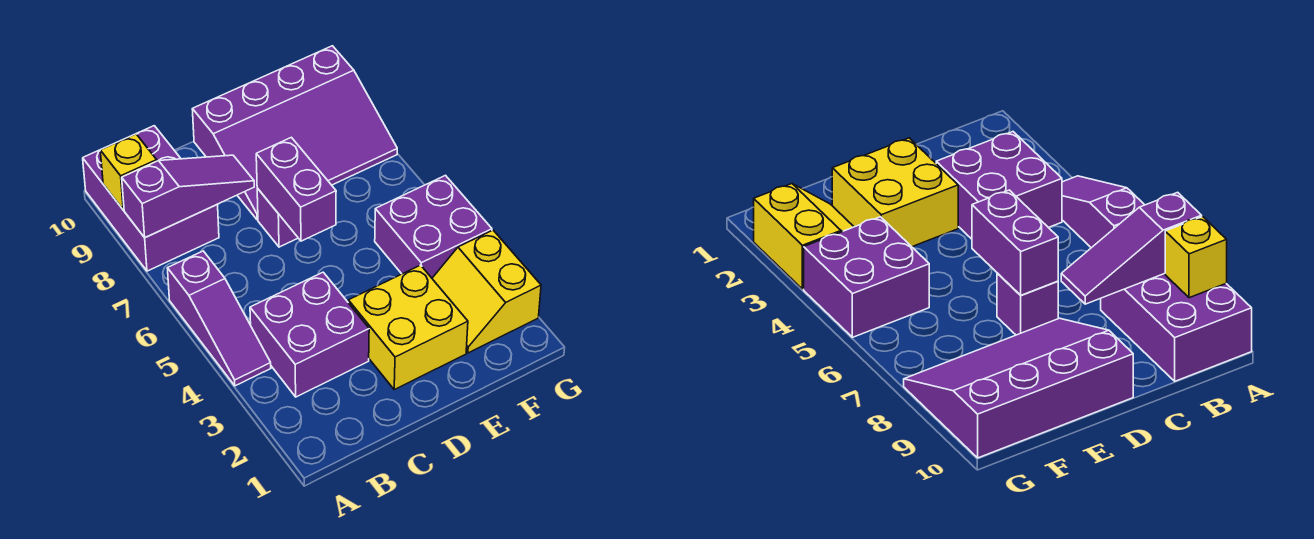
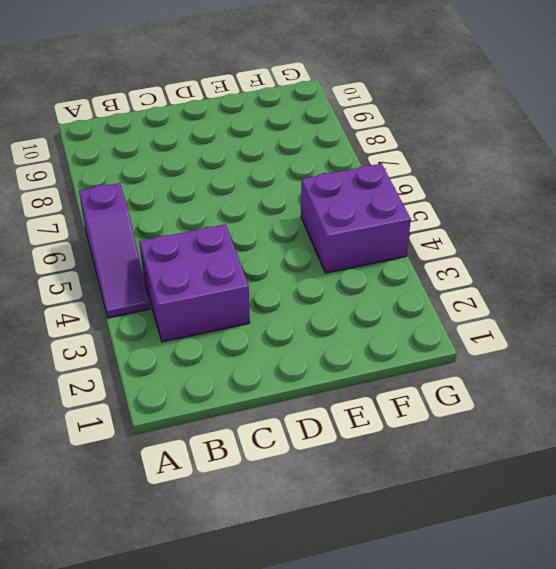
none -> purple brick A8:B10 level 1
none -> yellow brick D2:E3 level 1

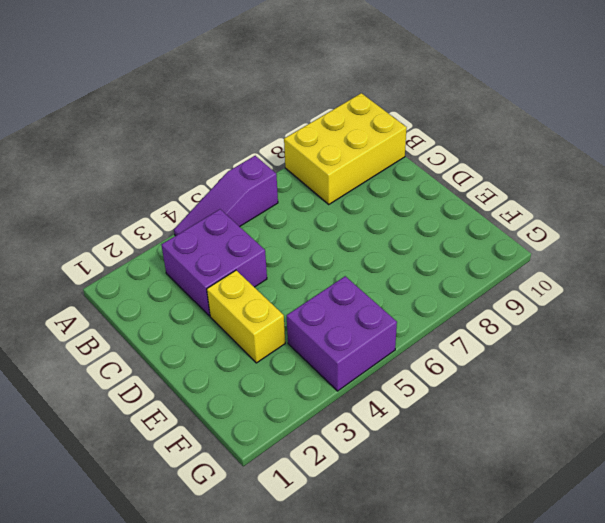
yellow brick A8:B10 level 1 -> purple brick A8:B10 level 1
yellow brick D3:E3 level 1 -> yellow brick D2:E3 level 1
none -> purple brick D7 level 1
none -> purple slope D8:G10 level 1 top 10

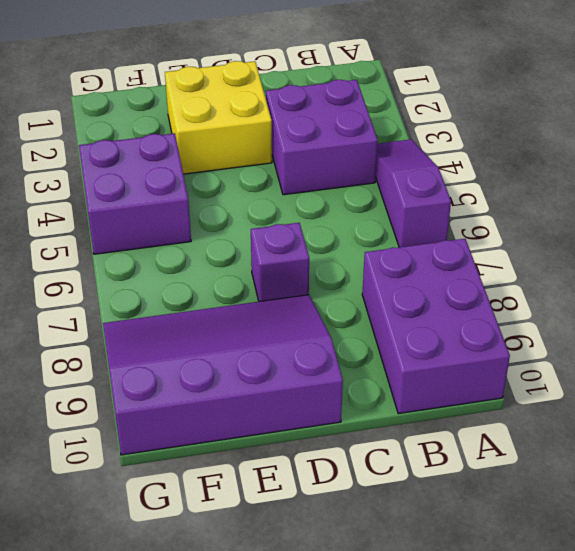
none -> yellow slope F2:G3 level 1 top G
none -> purple slope A8:C8 level 2 top A

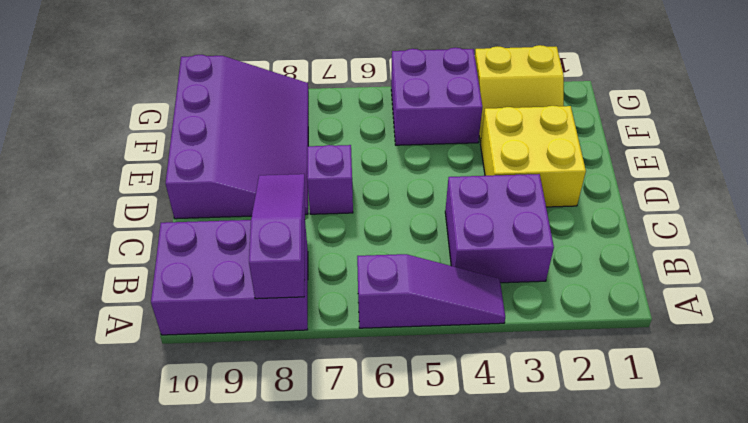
none -> yellow brick A9 level 2
none -> purple brick D6:D7 level 2

